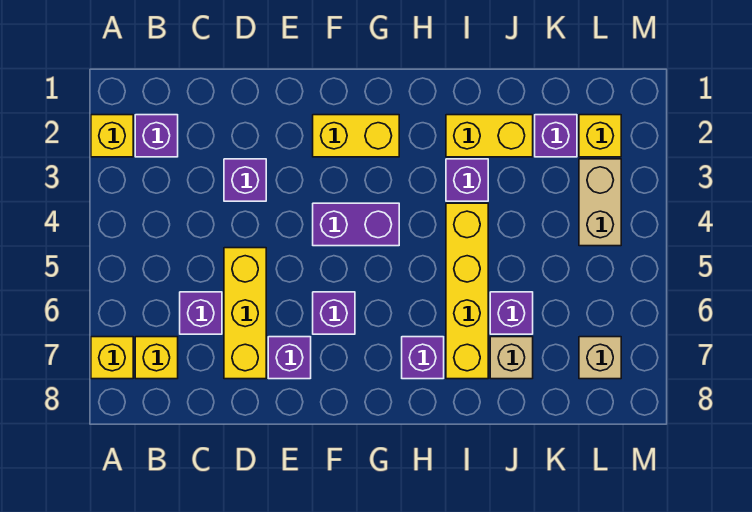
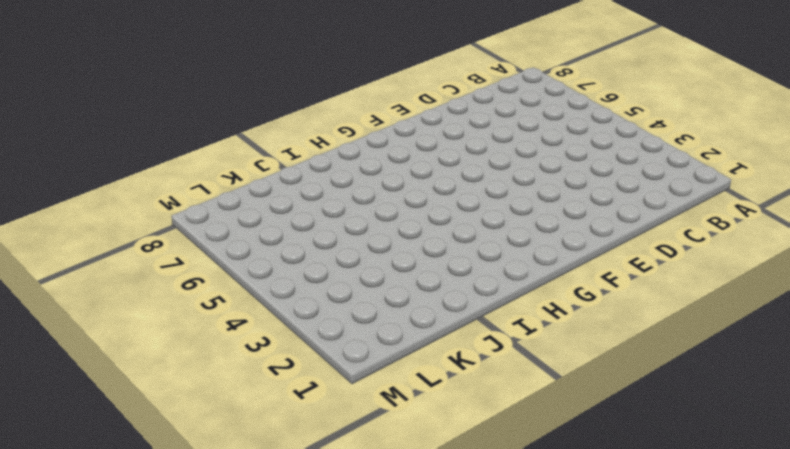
none -> yellow brick A2 level 1
none -> yellow brick A7 level 1
none -> purple brick B2 level 1

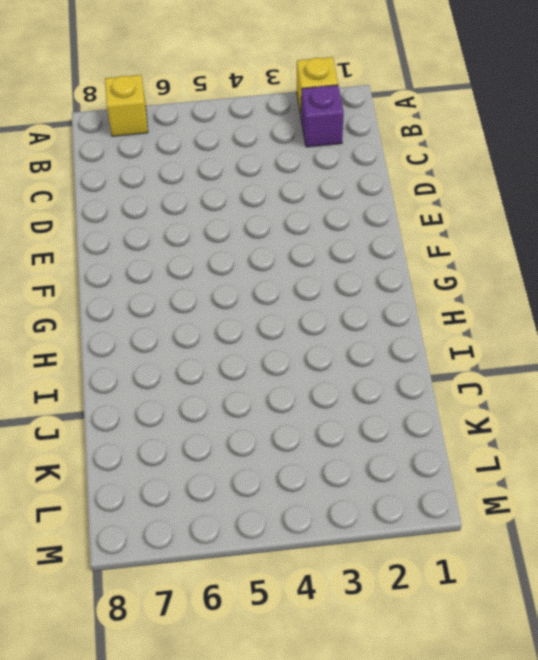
none -> yellow brick B7 level 1
none -> purple brick C6 level 1
none -> purple brick D3 level 1

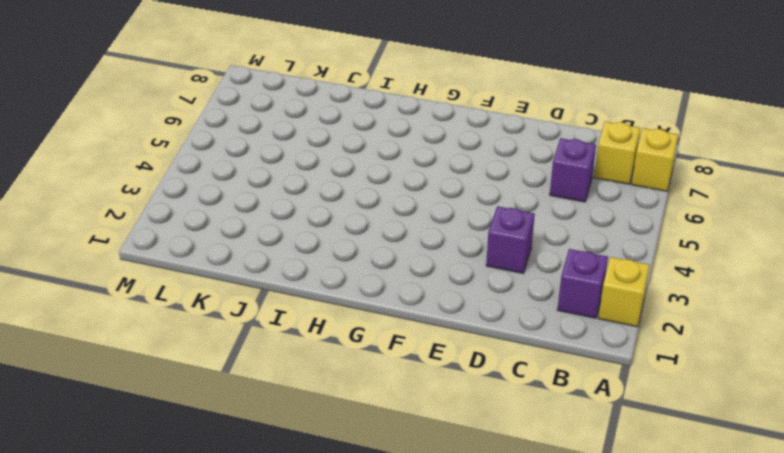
none -> yellow brick D5:D7 level 1
none -> purple brick E7 level 1
none -> yellow brick F2:G2 level 1

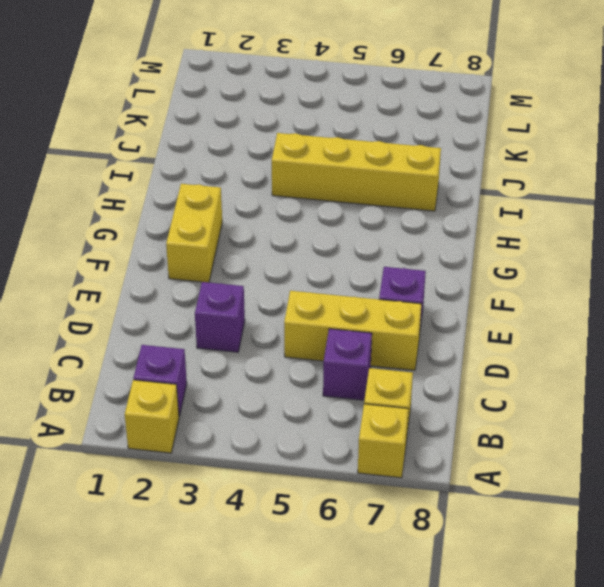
none -> purple brick F4:G4 level 1
none -> purple brick F6 level 1
none -> purple brick H7 level 1

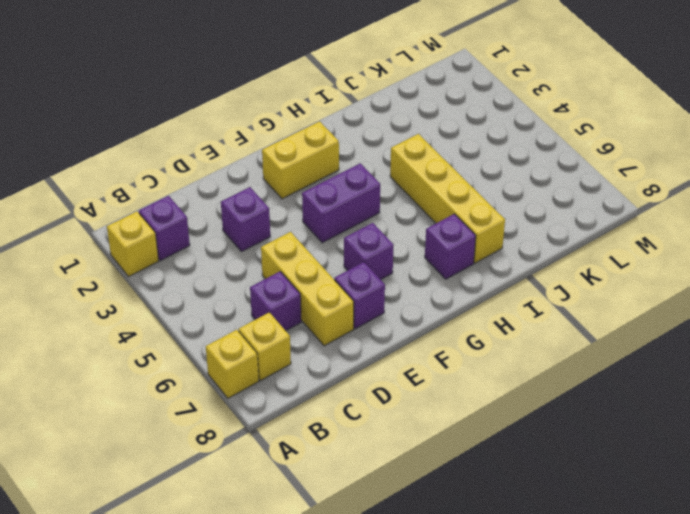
none -> yellow brick I2:J2 level 1
none -> purple brick I3 level 1
none -> purple brick J6 level 1

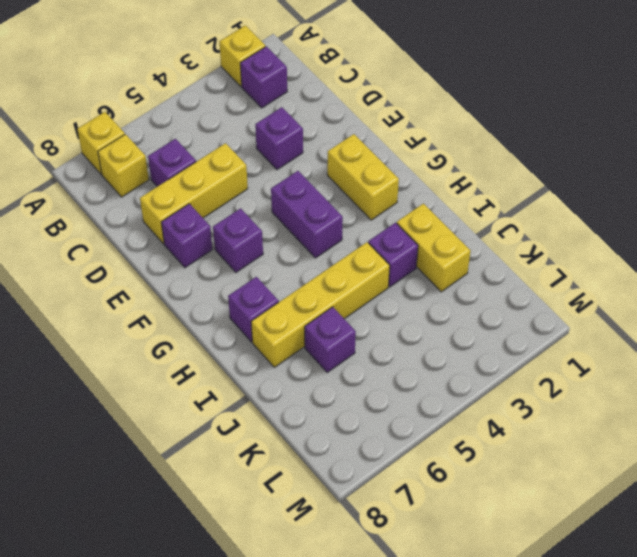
none -> tan brick J7 level 1
none -> purple brick K2 level 1
none -> yellow brick L2 level 1

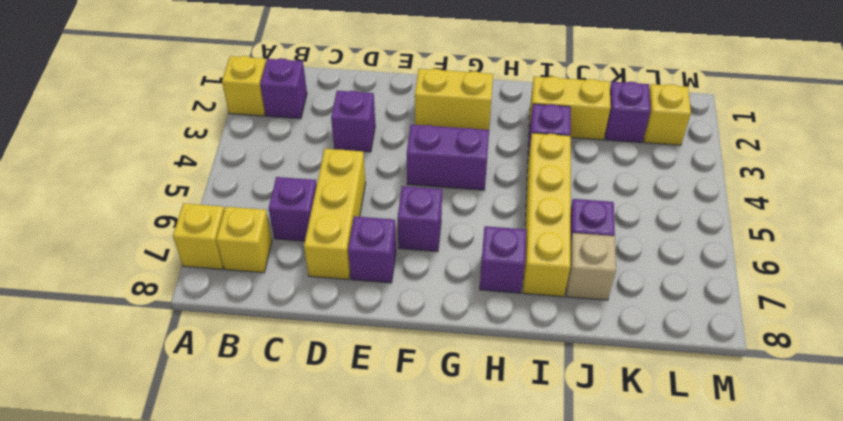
none -> tan brick L3:L4 level 1
none -> tan brick L7 level 1

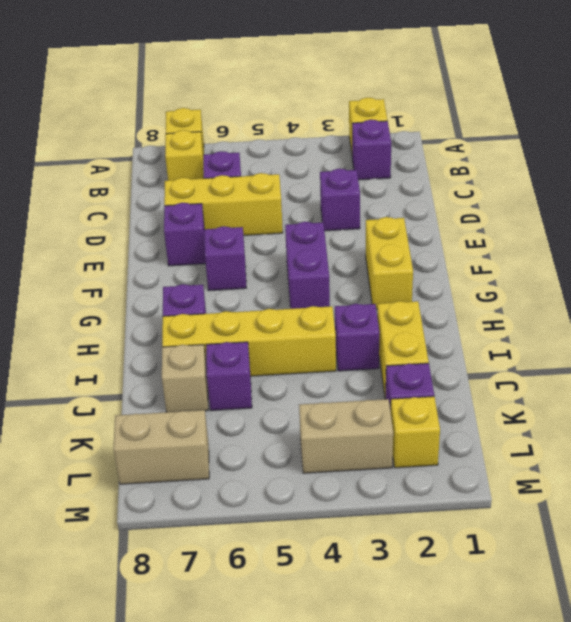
tan brick L7:L8 level 1 -> tan brick L7 level 1

